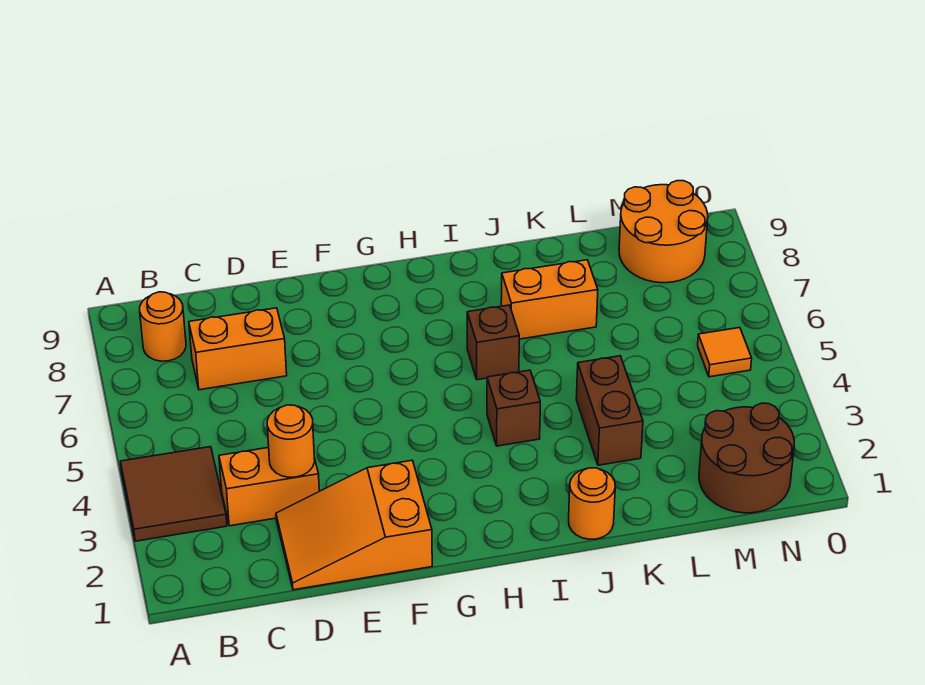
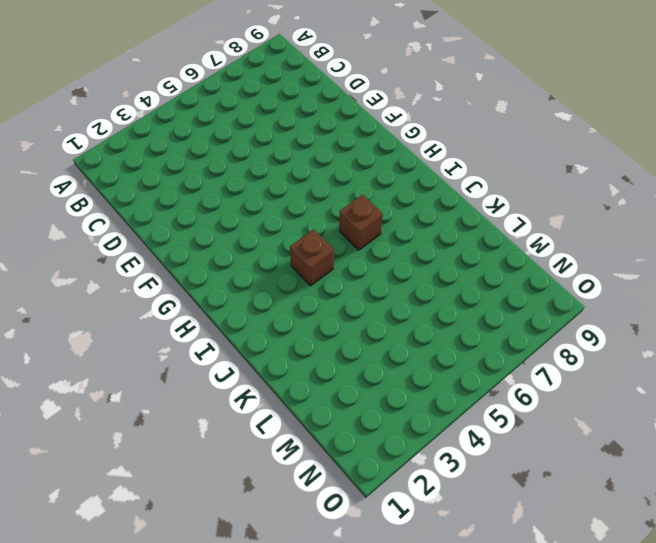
none -> brown tile A3:B4 level 1
none -> orange round brick B8 level 1
none -> orange brick C3:D3 level 1

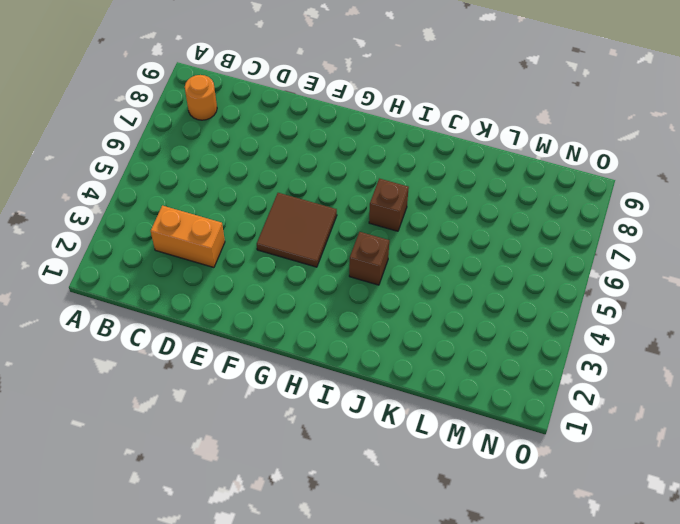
brown tile F4:G5 level 1 -> brown tile A3:B4 level 1
none -> orange brick C7:D7 level 1
none -> orange slope D1:F2 level 1 top F
none -> orange round brick J1 level 1

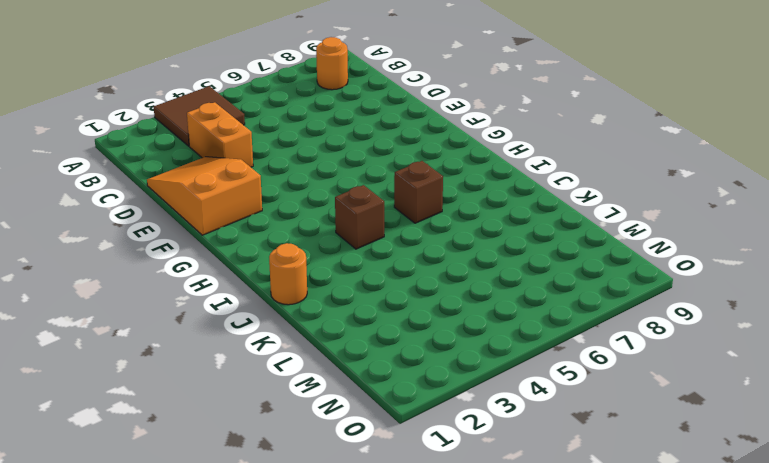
none -> orange brick C7:D7 level 1
none -> orange brick J7:K7 level 1
none -> brown brick K3:K4 level 1

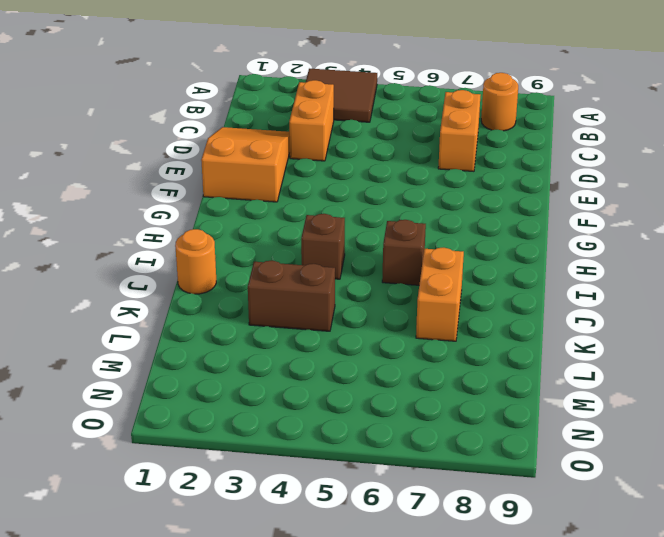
none -> brown round brick M1:N2 level 1
none -> orange round brick M8:N9 level 1
none -> orange tile N5 level 1

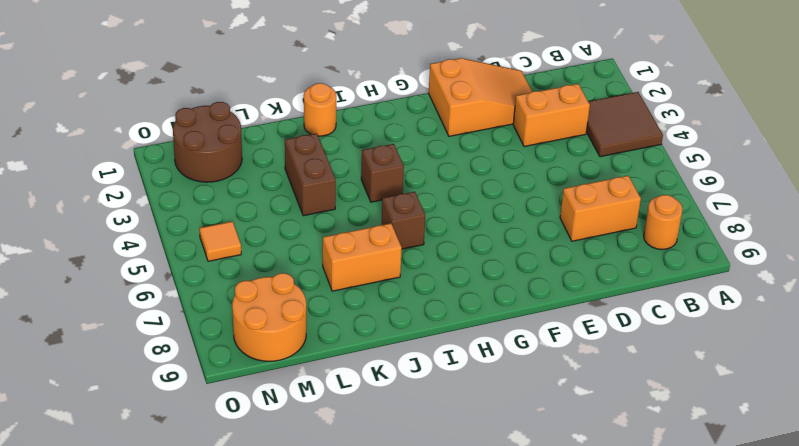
none -> orange round brick D3 level 2

